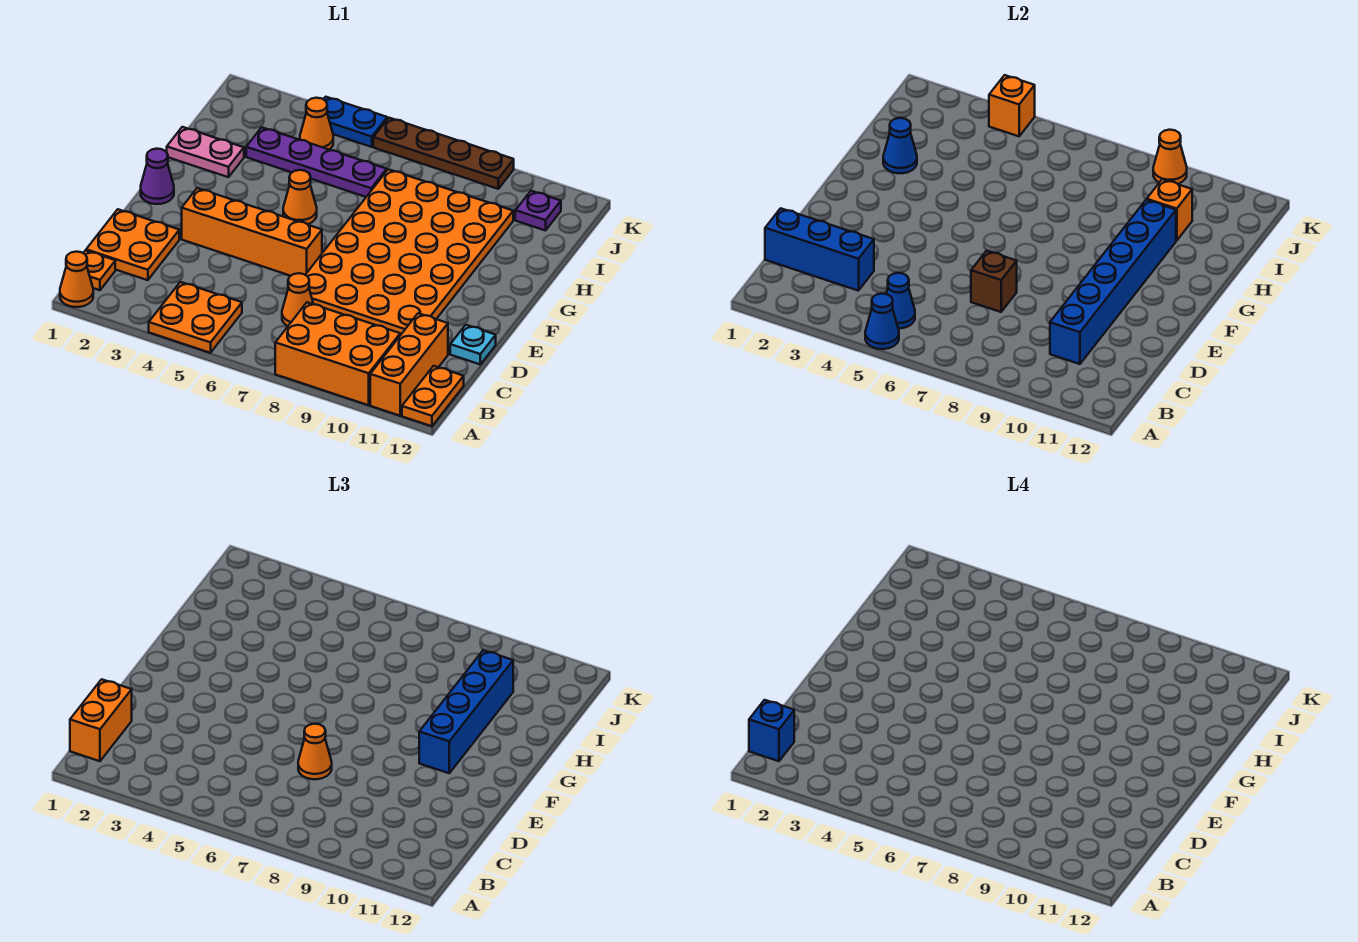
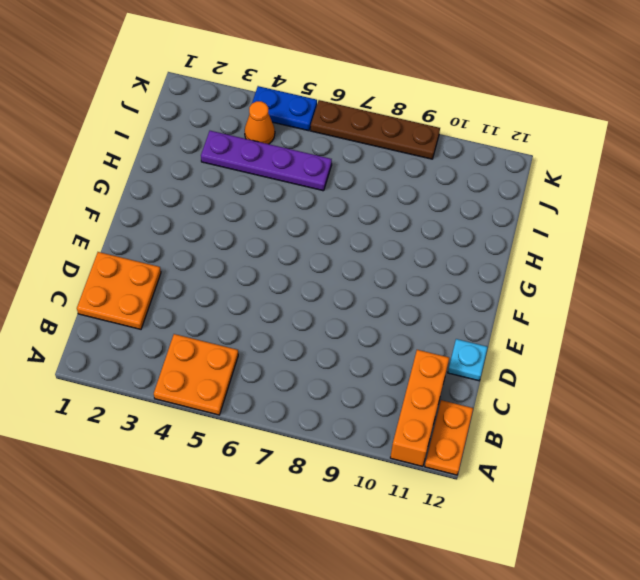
none -> orange cone A1 level 1
none -> orange brick A8:B10 level 1
none -> orange plate B1 level 1
none -> orange cone C7 level 1

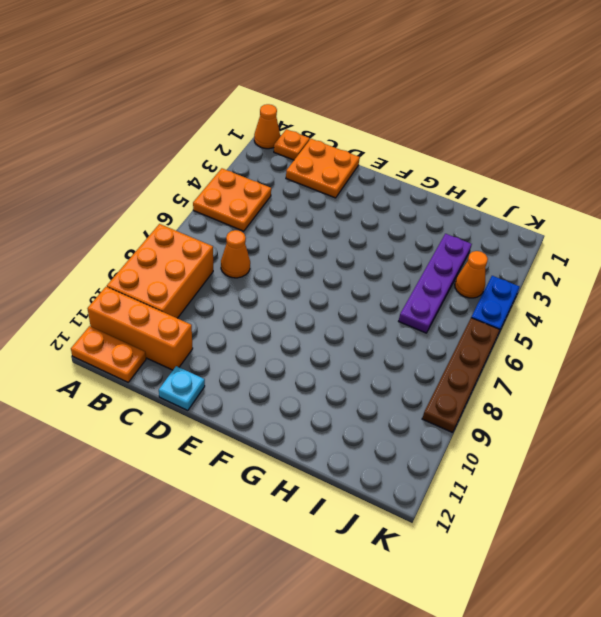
none -> orange plate D7:I10 level 1
none -> orange brick E3:E6 level 1
none -> purple cone F1 level 1
none -> orange cone G5 level 1

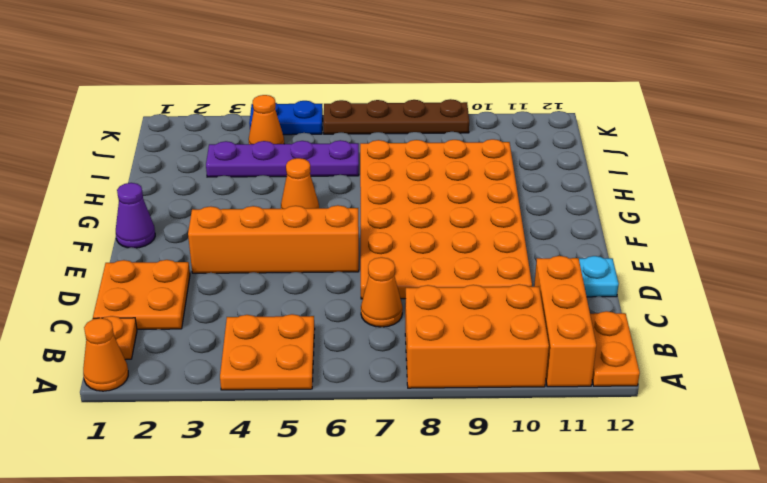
none -> pink plate H1:H2 level 1
none -> purple plate J11 level 1
none -> blue cone A5 level 2
none -> blue cone B5 level 2

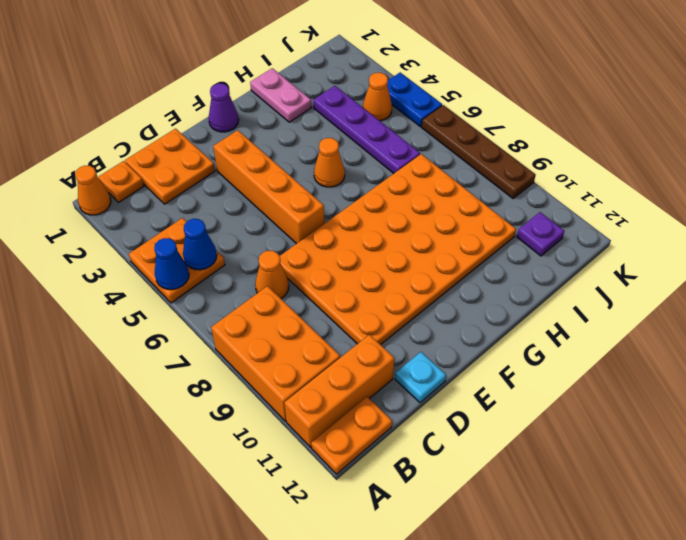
none -> blue brick C1:C3 level 2
none -> blue brick C10:H10 level 2
none -> brown brick D7 level 2
none -> blue cone H2 level 2

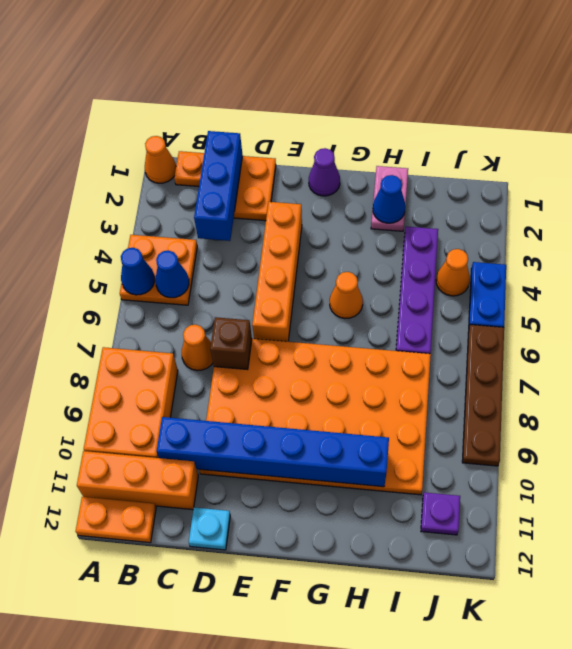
none -> orange brick I10 level 2
none -> orange brick K4 level 2
none -> orange cone K9 level 2
none -> orange brick B1:C1 level 3

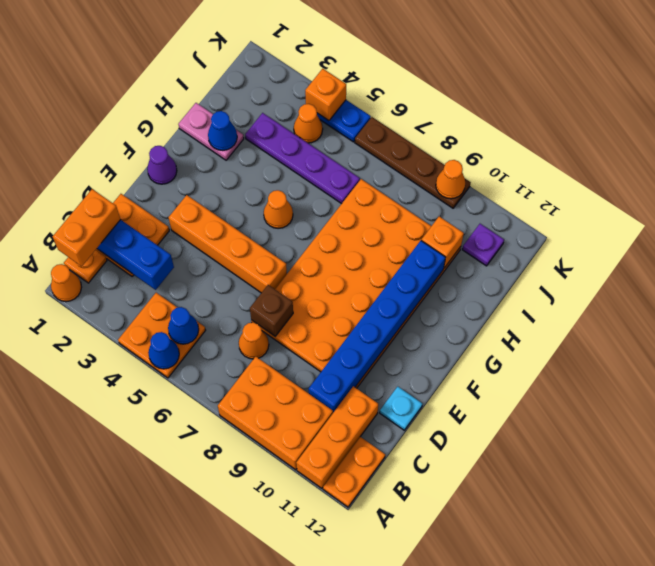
none -> orange cone D7 level 3
none -> blue brick F10:I10 level 3
none -> blue brick B1 level 4

